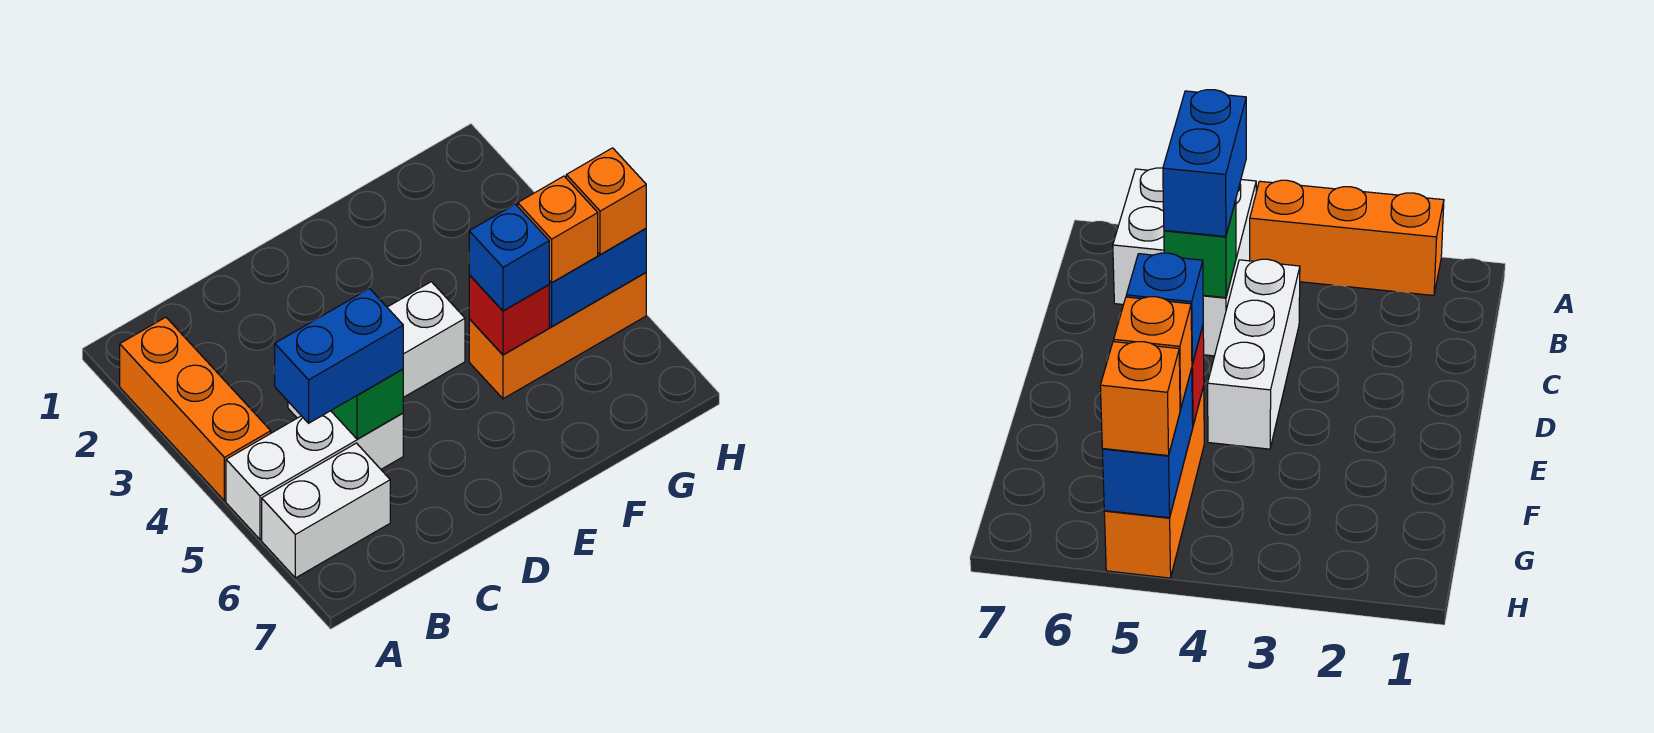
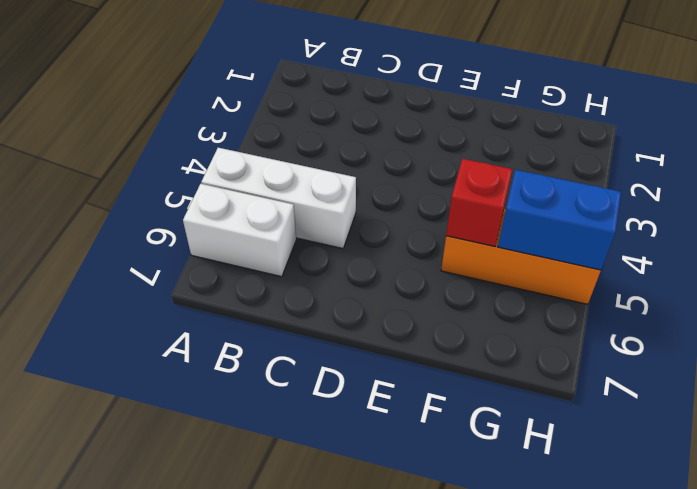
none -> orange brick A2:A4 level 1
none -> white brick C4:E4 level 1
none -> green brick C5 level 2

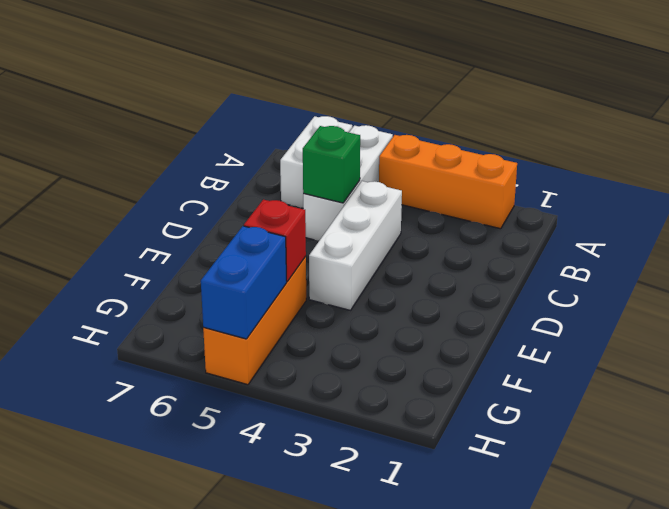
none -> blue brick B5:C5 level 3
none -> blue brick F5 level 3
none -> orange brick G5 level 3

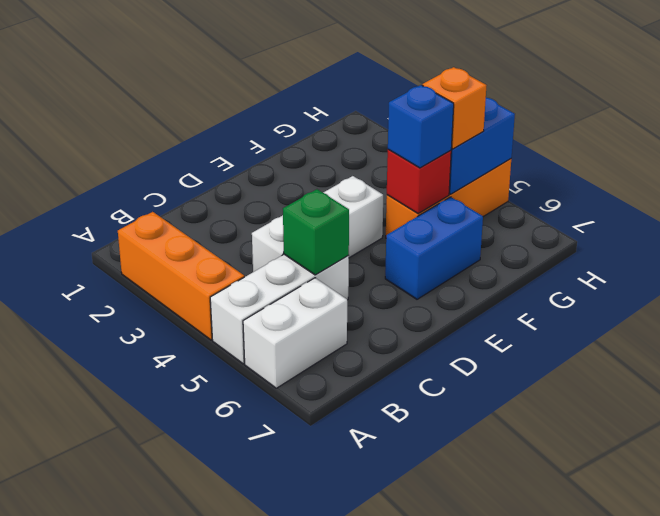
blue brick E6:F6 level 1 -> blue brick B5:C5 level 3
none -> orange brick H5 level 3

